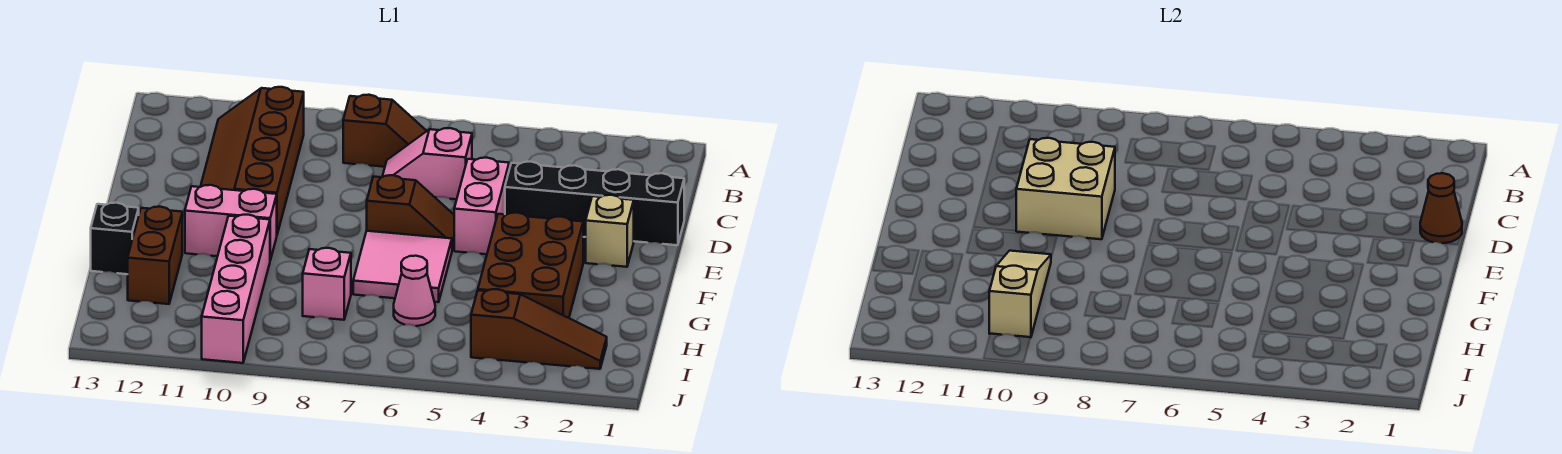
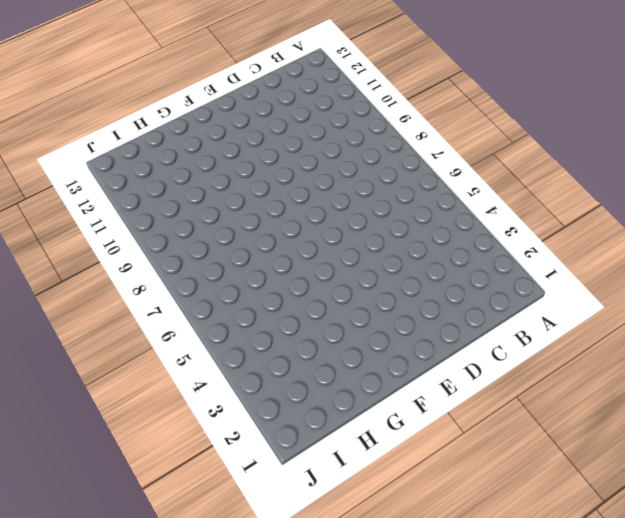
none -> brown slope B7:B8 level 1 top 8
none -> brown slope B10:E11 level 1 top 10
none -> pink slope C6:C7 level 1 top 6

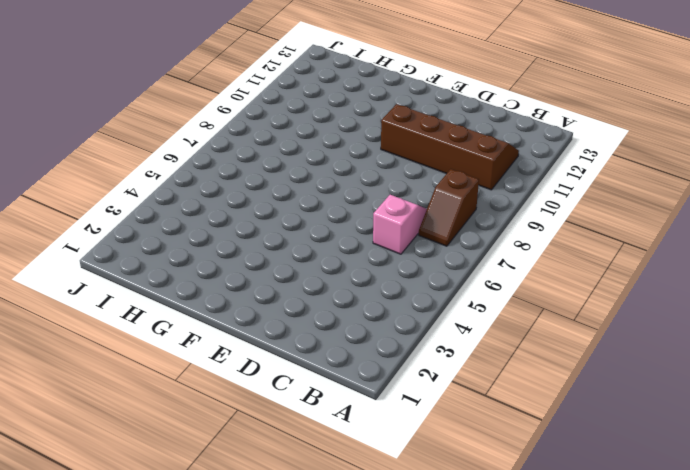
none -> black brick D1:D4 level 1
none -> pink brick D5:E5 level 1
none -> tan brick E2 level 1

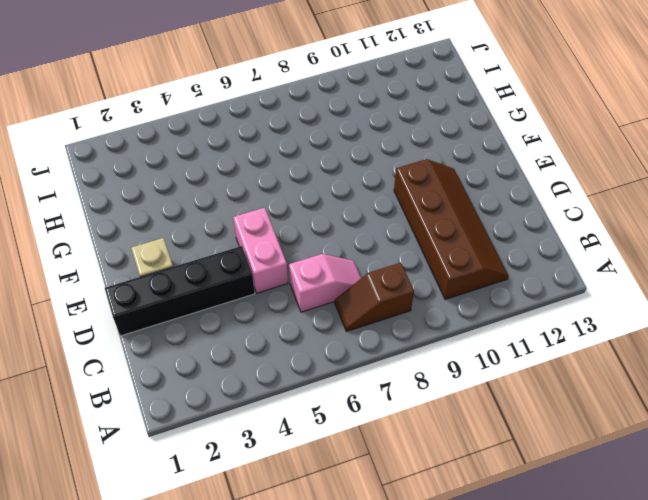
none -> brown slope E6:E7 level 1 top 7
none -> brown brick F3:H4 level 1
none -> pink tile F6:G7 level 1

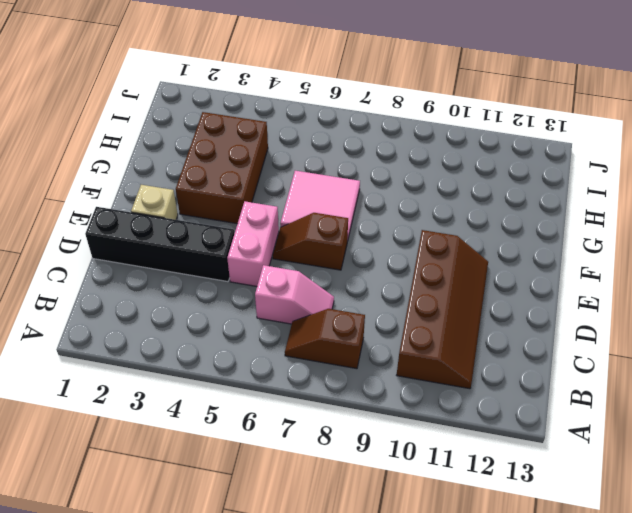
none -> pink brick F10:F11 level 1
none -> pink brick G10:J10 level 1
none -> brown brick G12:H12 level 1

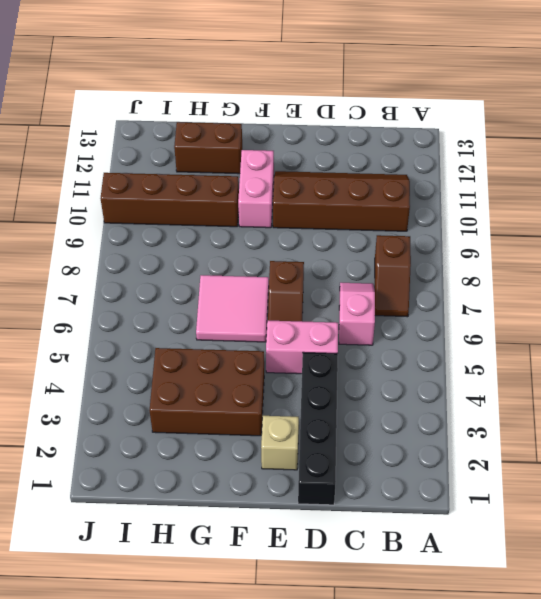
brown brick G10:J10 level 1 -> pink brick G10:J10 level 1
none -> black brick G13 level 1
none -> pink cone H6 level 1
none -> pink brick H8 level 1

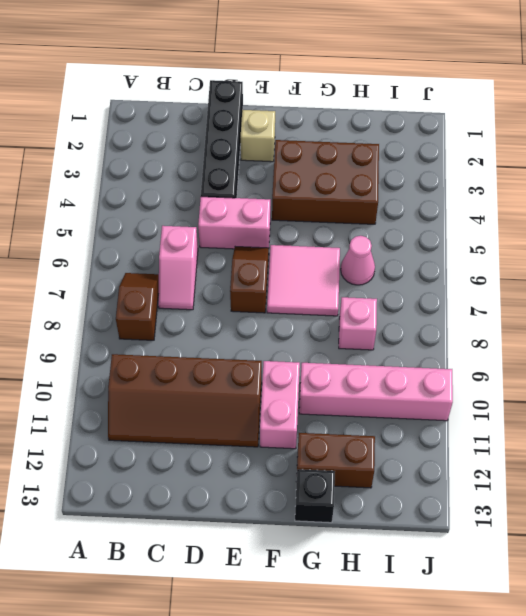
none -> brown slope I2:I4 level 1 top 4
none -> brown cone D1 level 2
none -> tan brick D9:E10 level 2

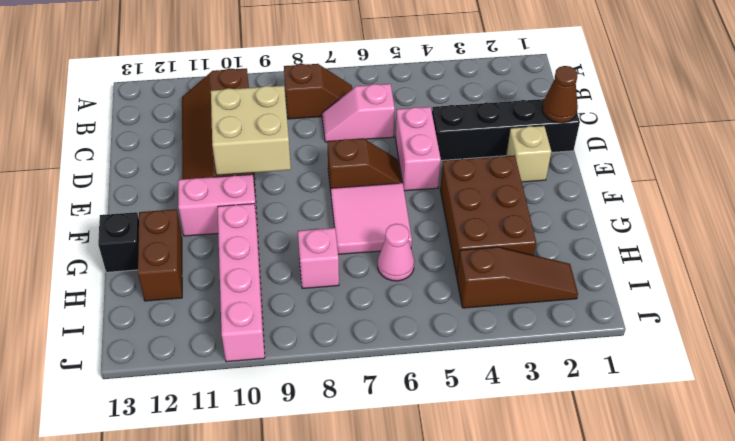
none -> tan slope G10:I10 level 2 top I

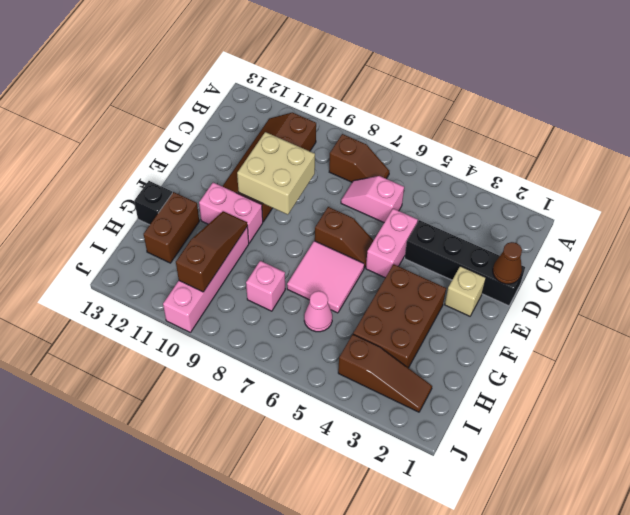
brown slope G10:I10 level 2 top I -> tan slope G10:I10 level 2 top I

